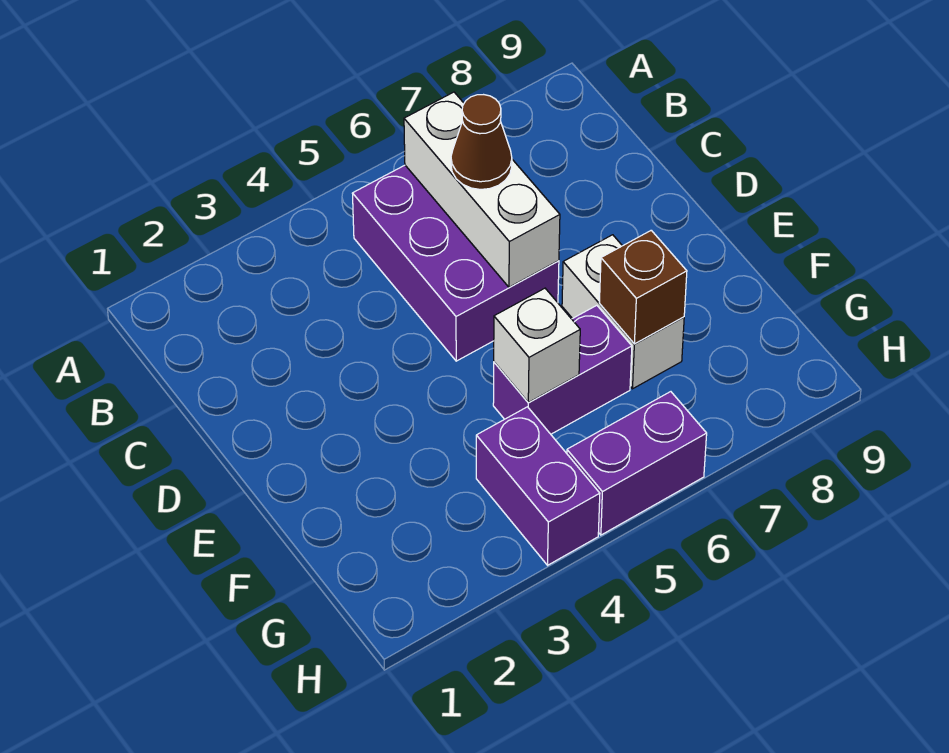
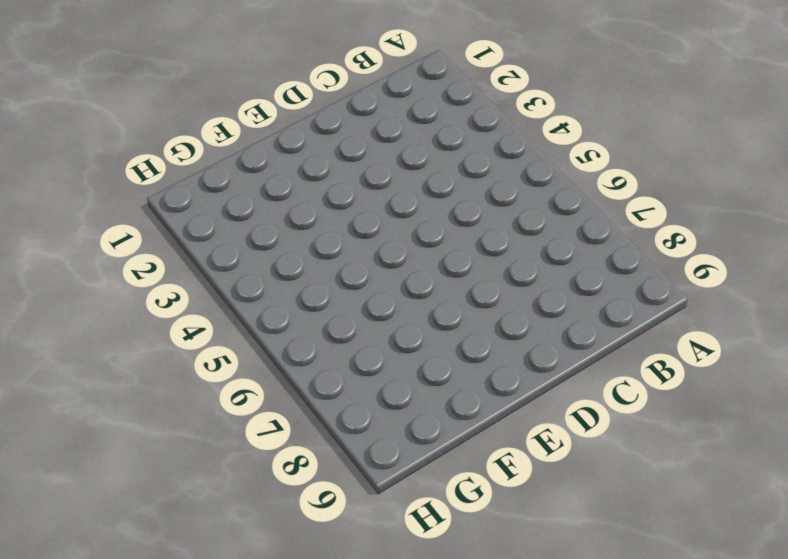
none -> purple brick B5:D6 level 1
none -> white brick E7:F7 level 1

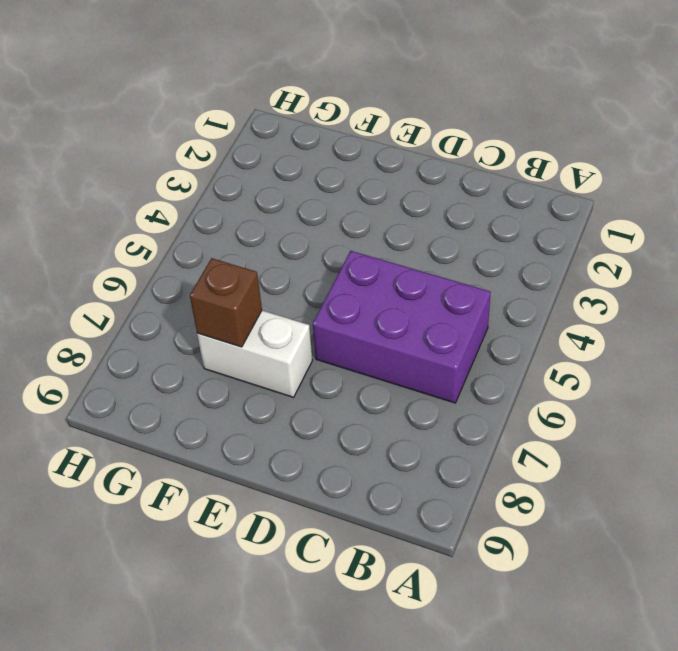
none -> purple brick F5:F6 level 1
none -> purple brick G4:H4 level 1

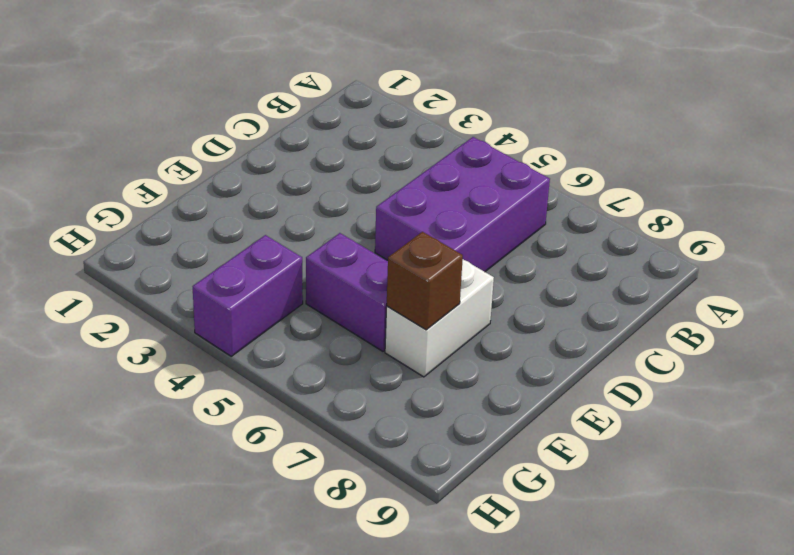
none -> purple brick H5:H6 level 1
none -> white brick B6:D6 level 2

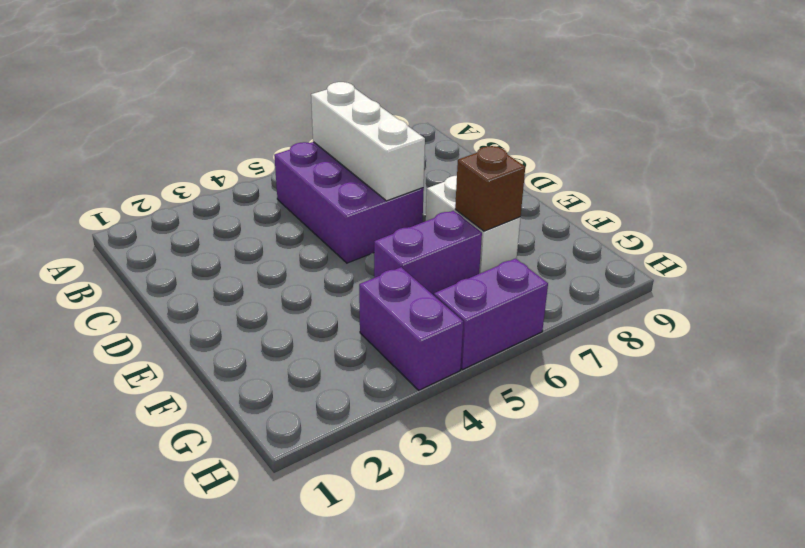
none -> white brick F5 level 2
none -> brown cone C6 level 3

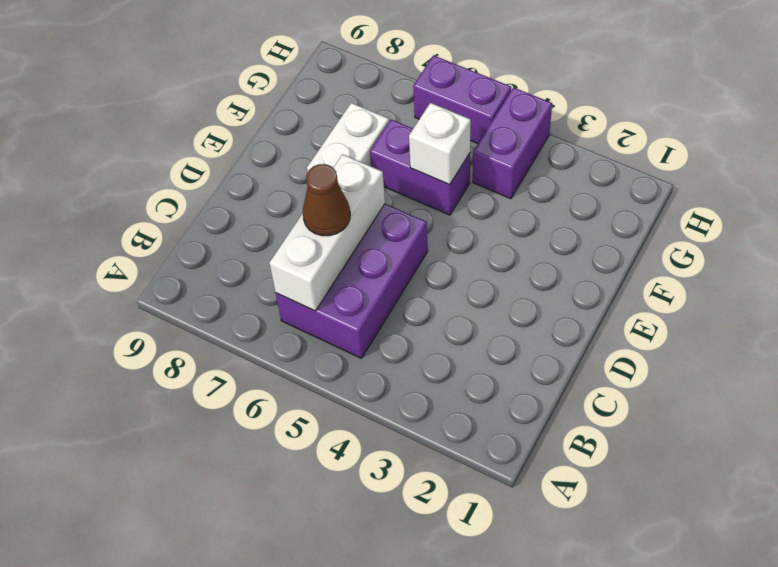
none -> brown brick F7 level 2

